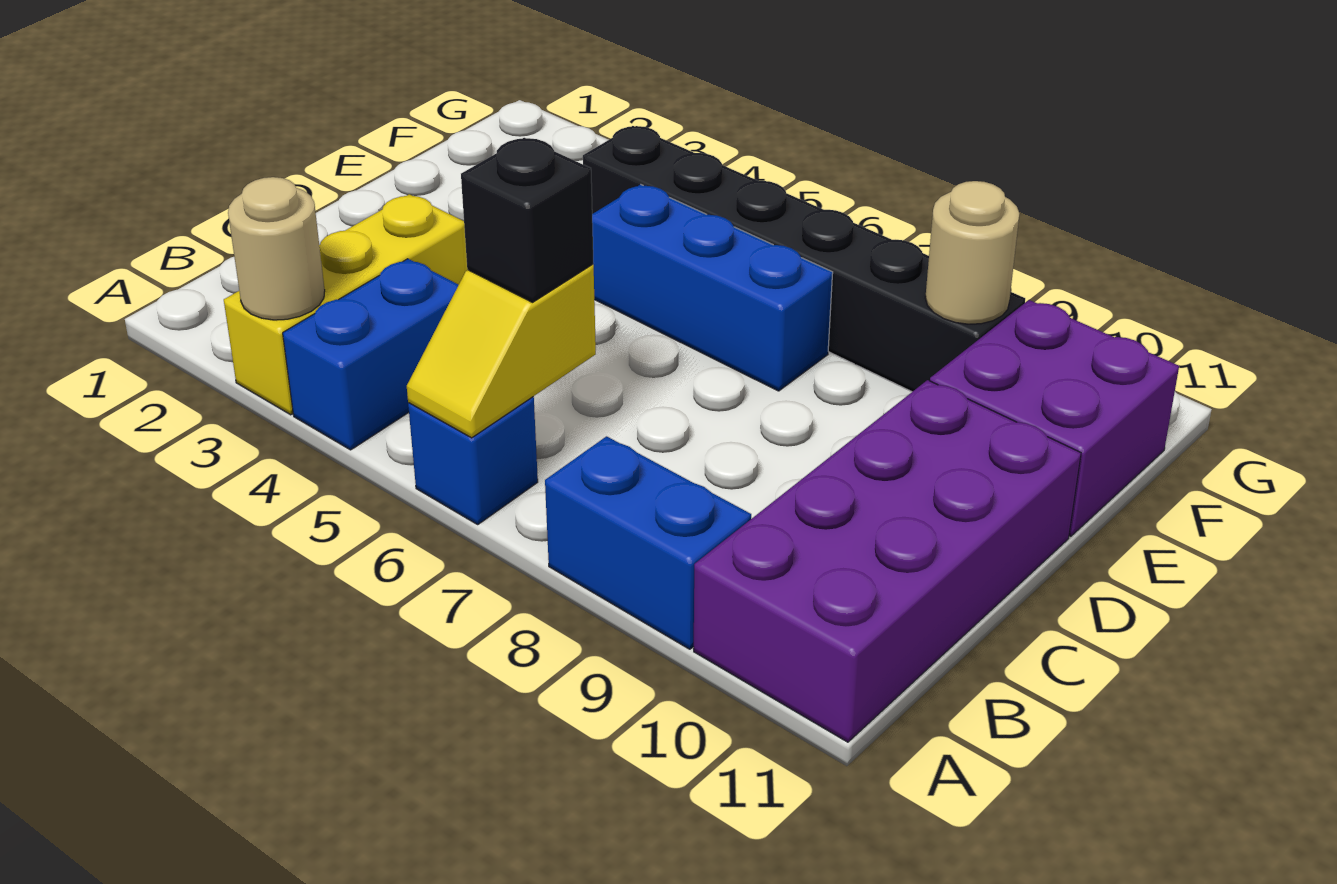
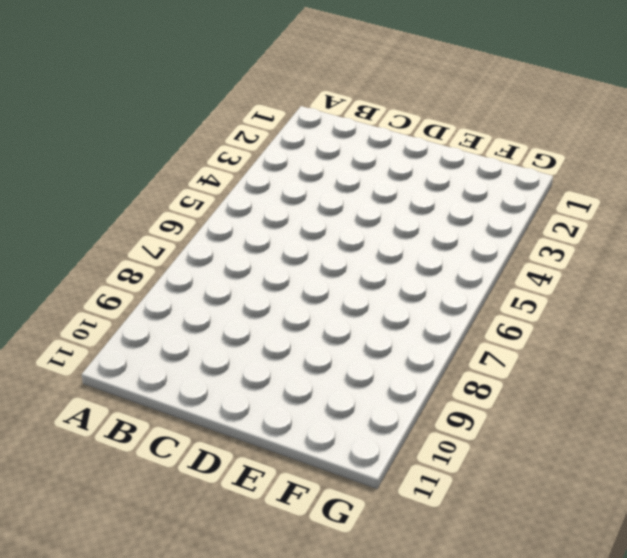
none -> yellow brick A3:C3 level 1
none -> blue brick A4:B4 level 1
none -> blue brick A6 level 1

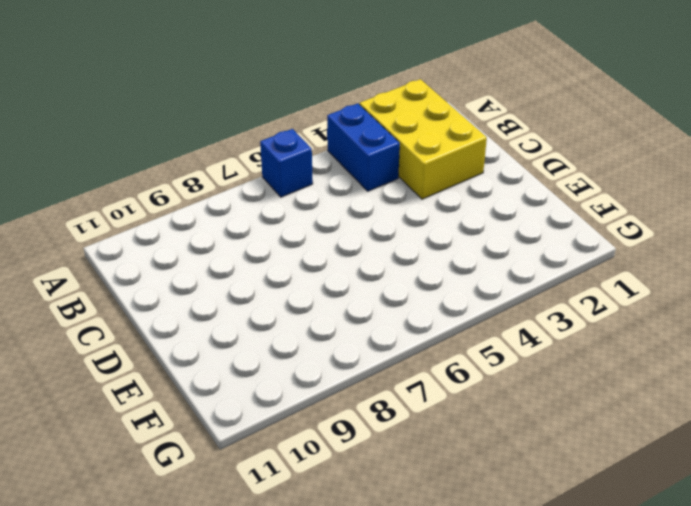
yellow brick A2:C3 level 1 -> yellow brick A3:C3 level 1
none -> blue brick A8:A9 level 1
none -> purple brick A10:D11 level 1
none -> blue brick E5:E7 level 1

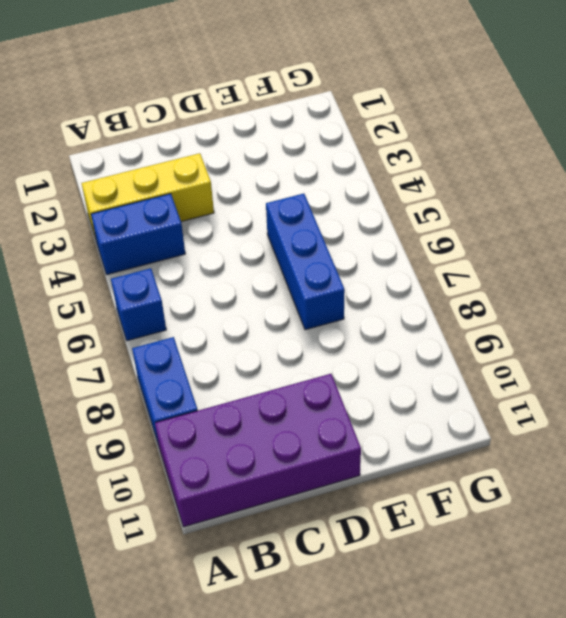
none -> purple brick E10:F11 level 1
none -> black brick F4:F9 level 1
none -> tan round brick A3 level 2

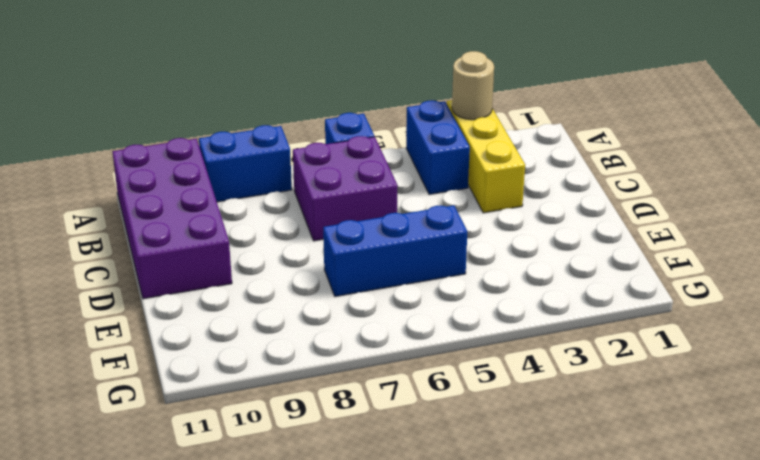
purple brick B6:C7 level 1 -> purple brick E10:F11 level 1
none -> black brick F4:F9 level 1
none -> yellow slope A6:B6 level 2 top B
none -> tan round brick F9 level 2

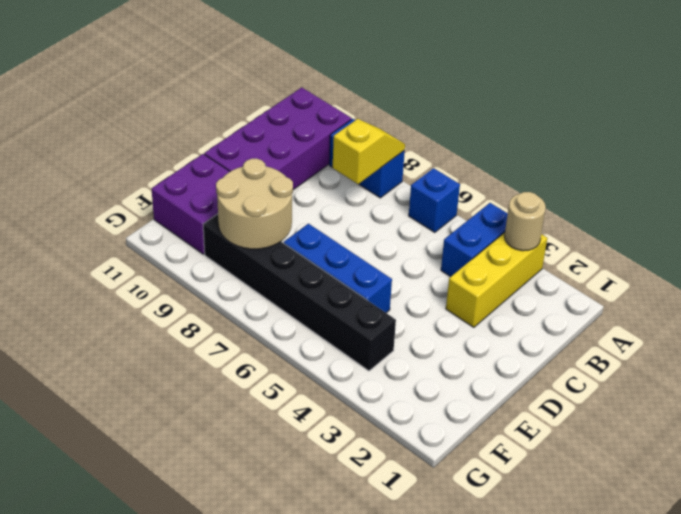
yellow slope A8:B8 level 2 top B -> yellow slope A6:B6 level 2 top B
tan round brick E8:F9 level 2 -> tan round brick F9 level 2
none -> black brick B6 level 3

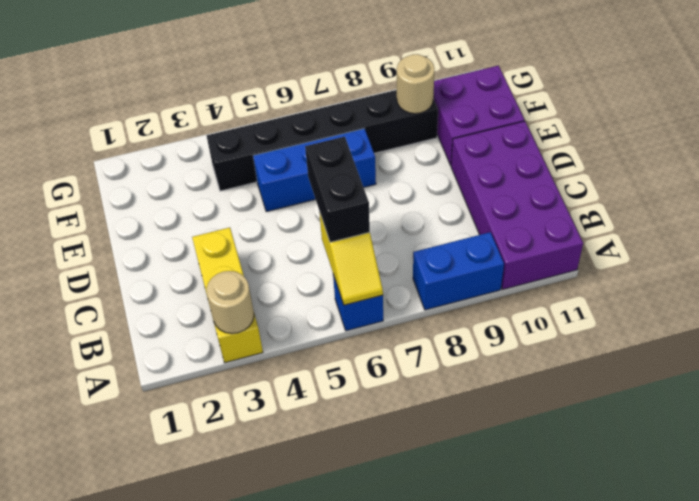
black brick B6:C6 level 3 -> black brick B6 level 3
none -> blue brick A4:B4 level 1

